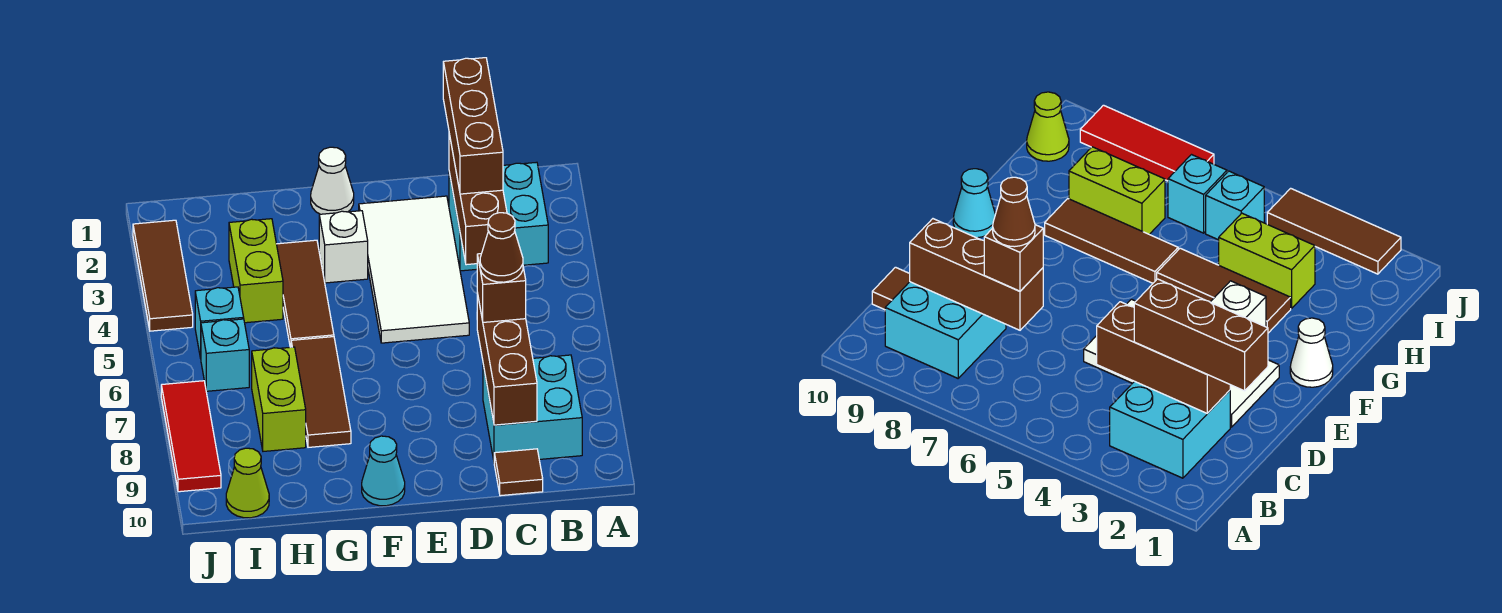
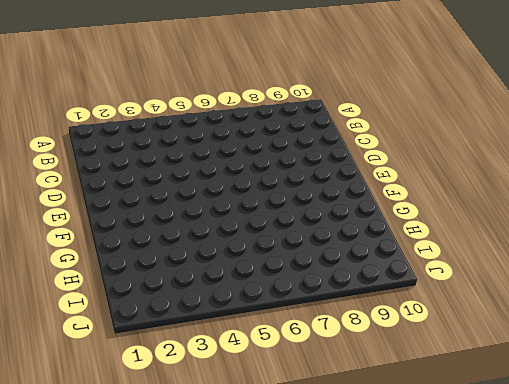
none -> cyan brick B2:C3 level 1
none -> cyan brick B8:C9 level 1
none -> brown tile C10 level 1

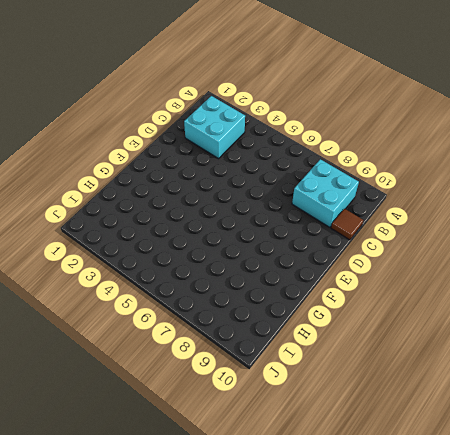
none -> white tile D2:E5 level 1
none -> white cone F1 level 1
none -> white brick F3 level 1

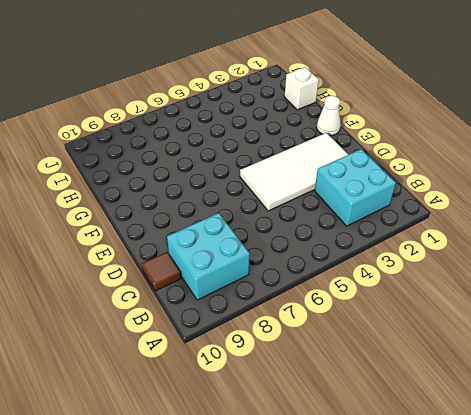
white brick H1 level 1 -> white brick F3 level 1
none -> cyan cone F10 level 1
none -> brown tile G3:G5 level 1
none -> brown tile G6:G8 level 1

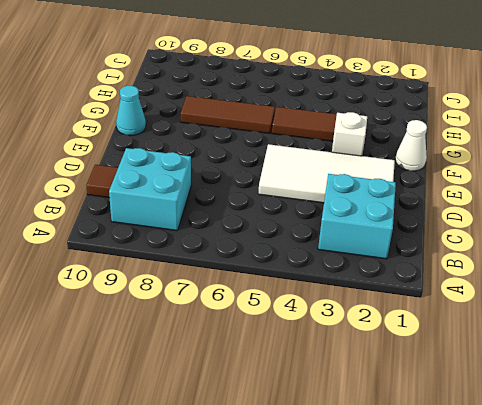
none -> lime brick H3:H4 level 1
none -> lime brick H7:H8 level 1
none -> cyan brick I5 level 1

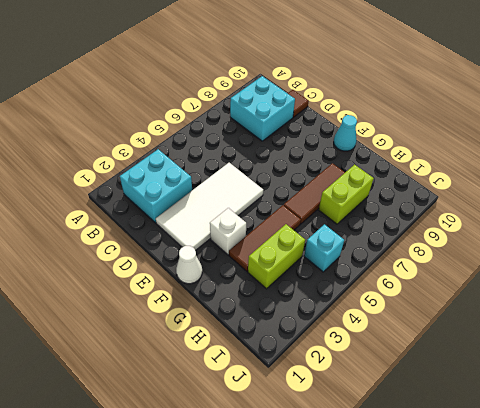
none -> cyan brick I6 level 1
none -> lime cone I10 level 1
none -> brown tile J2:J4 level 1

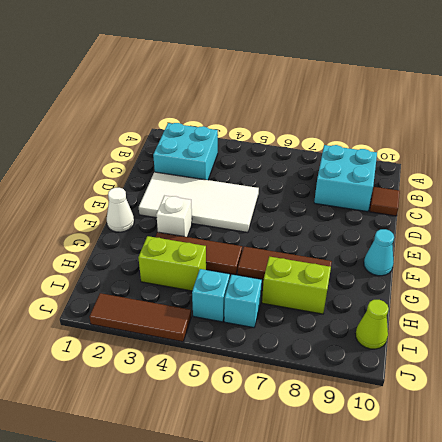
none -> red tile J7:J9 level 1
none -> brown brick C2:C4 level 2
none -> brown brick C7:C9 level 2

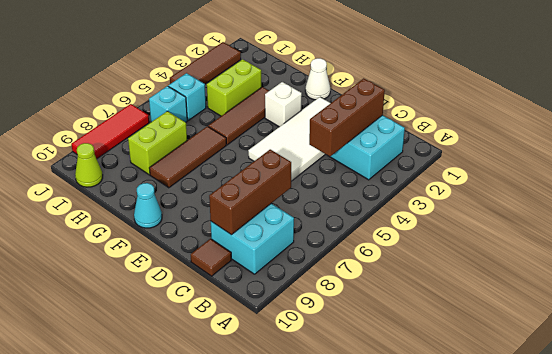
none -> brown brick C1:C3 level 3
none -> brown brick C7 level 3
none -> brown cone C7 level 4

